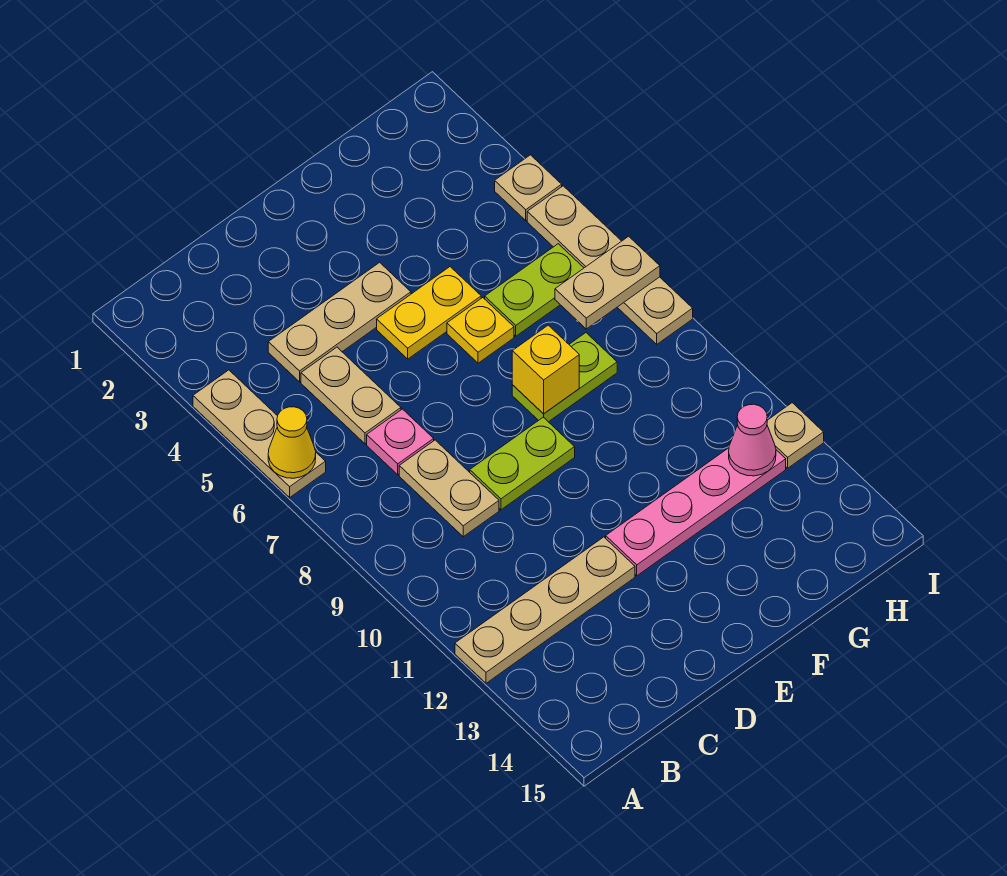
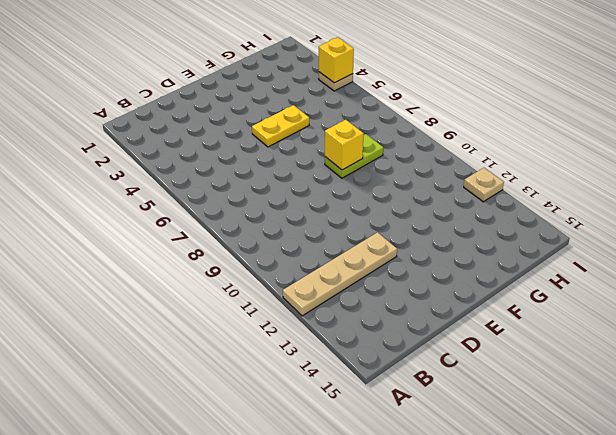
yellow brick I4 level 2 -> none
none -> tan plate A4:A6 level 1
none -> tan plate C4:E4 level 1
none -> tan plate C5:C6 level 1

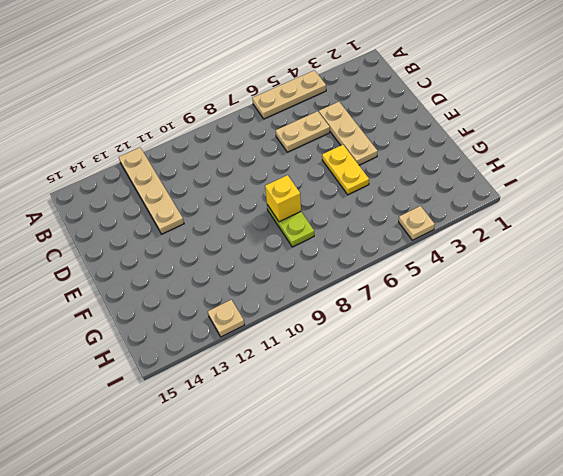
none -> pink plate C7 level 1
none -> tan plate C8:C9 level 1
none -> lime plate D9:E9 level 1

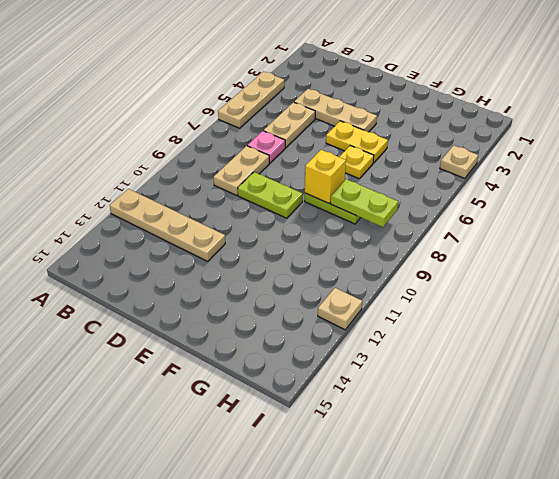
lime plate G8:H8 level 2 -> lime plate G6:H6 level 1
none -> pink plate E12:H12 level 1
none -> tan plate I5:I8 level 1
none -> yellow cone A6 level 2

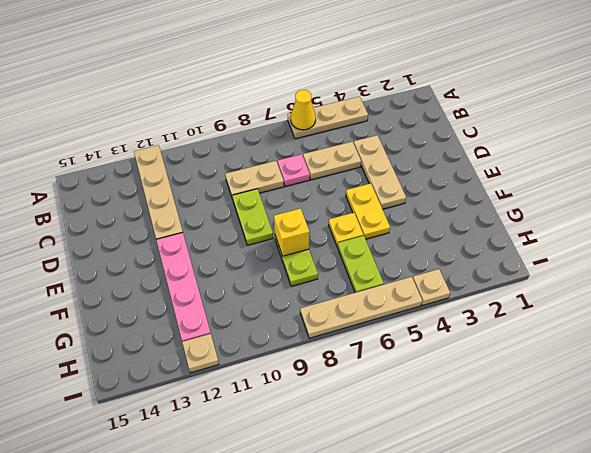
none -> tan plate H7:I7 level 2
none -> pink cone H12 level 2

